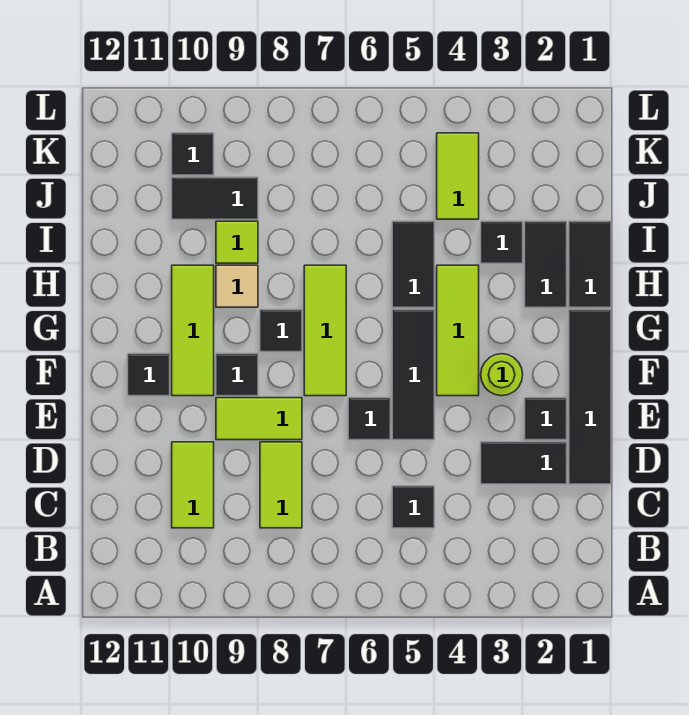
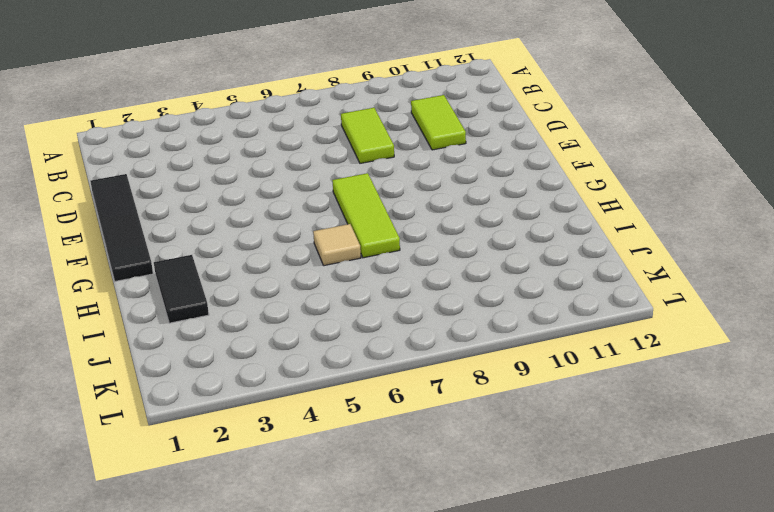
tan tile H6 level 1 -> tan tile H9 level 1
none -> black tile C5 level 1
none -> black tile D2:D3 level 1
none -> black tile E2 level 1

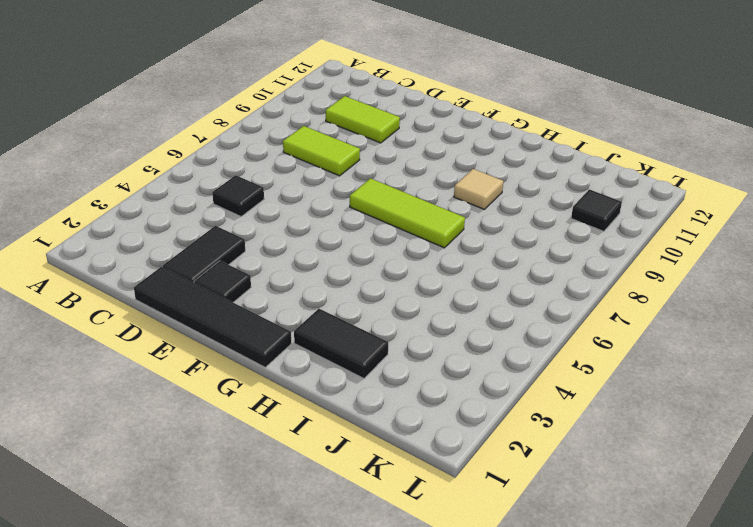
none -> black tile E5:G5 level 1
none -> black tile E6 level 1
none -> lime tile E8:E9 level 1

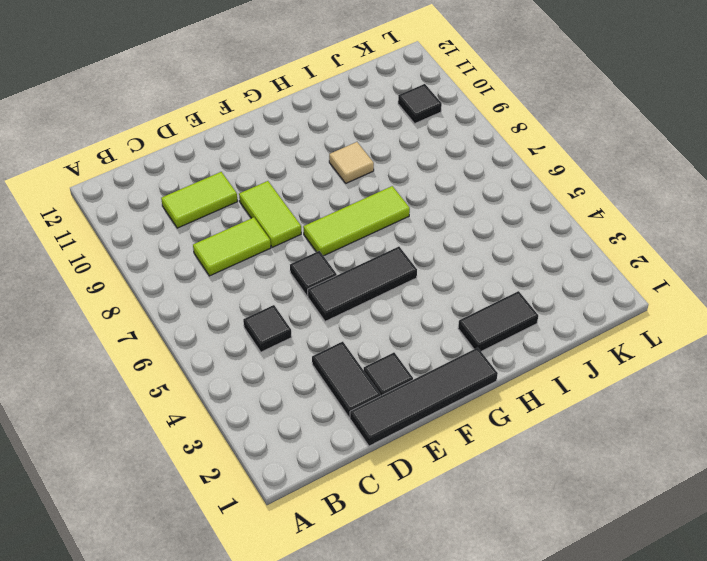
none -> lime round brick F3 level 1
none -> lime tile F4:H4 level 1
none -> black tile F9 level 1

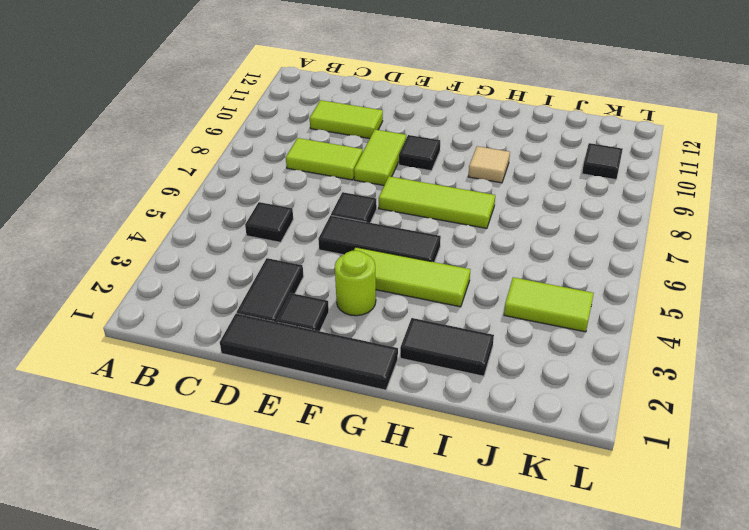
none -> lime tile F10:H10 level 1
none -> black tile F11 level 1
none -> black tile G8 level 1

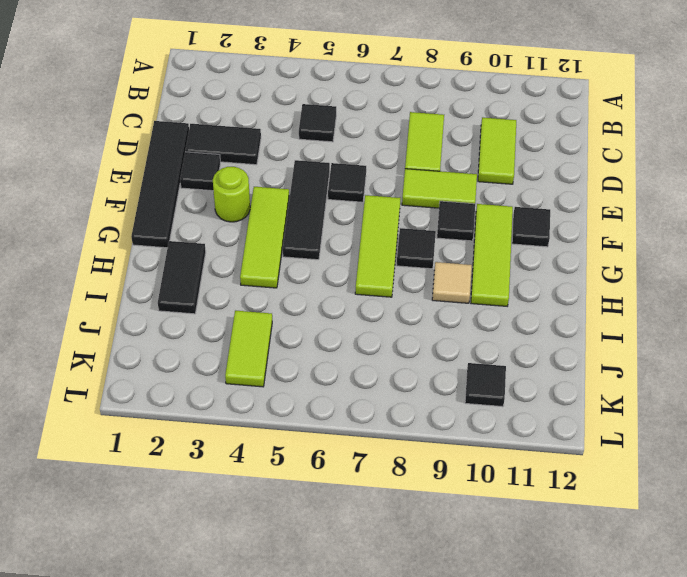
none -> black tile H1:I1 level 1
none -> black tile H5:I5 level 1
none -> black tile I3 level 1

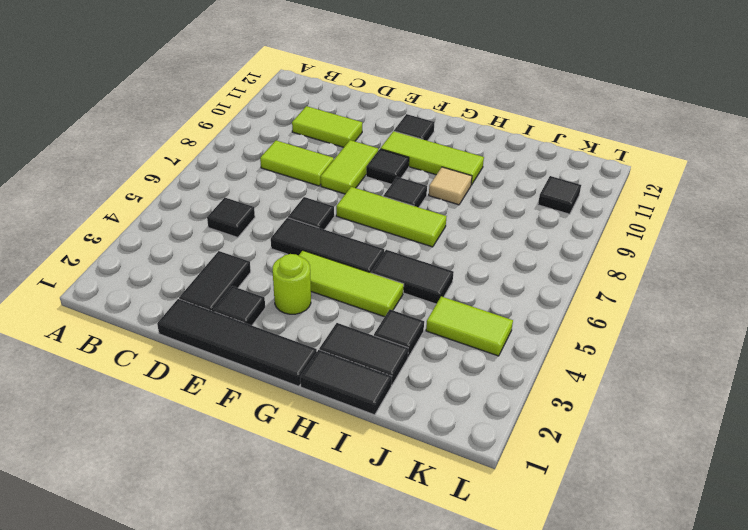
none -> lime tile I9 level 1
none -> black tile J9:J10 level 1

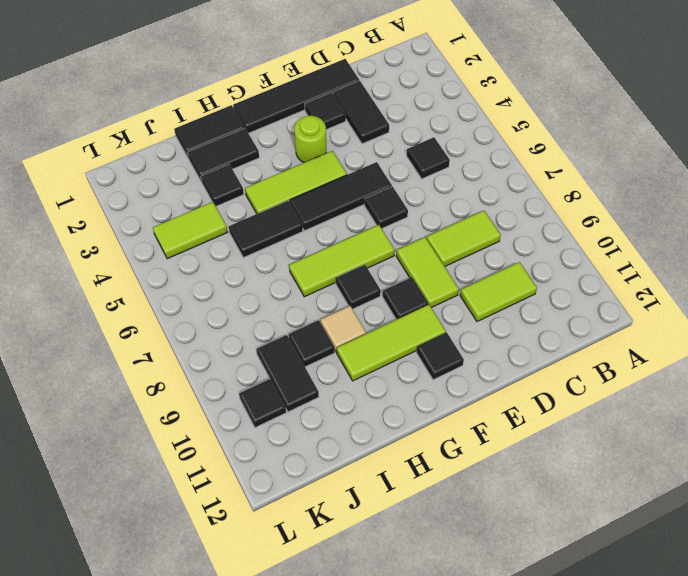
black tile I9 level 1 -> lime tile I9 level 1

